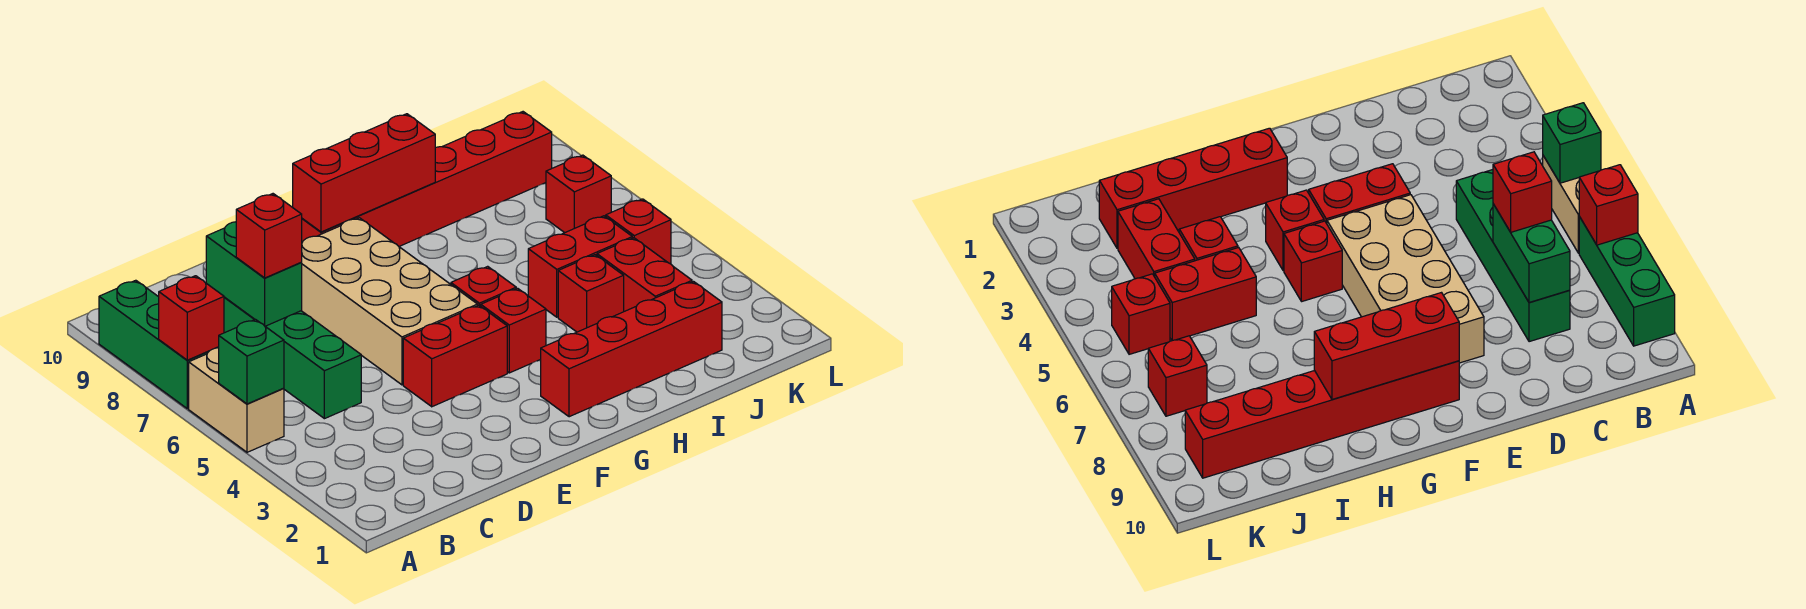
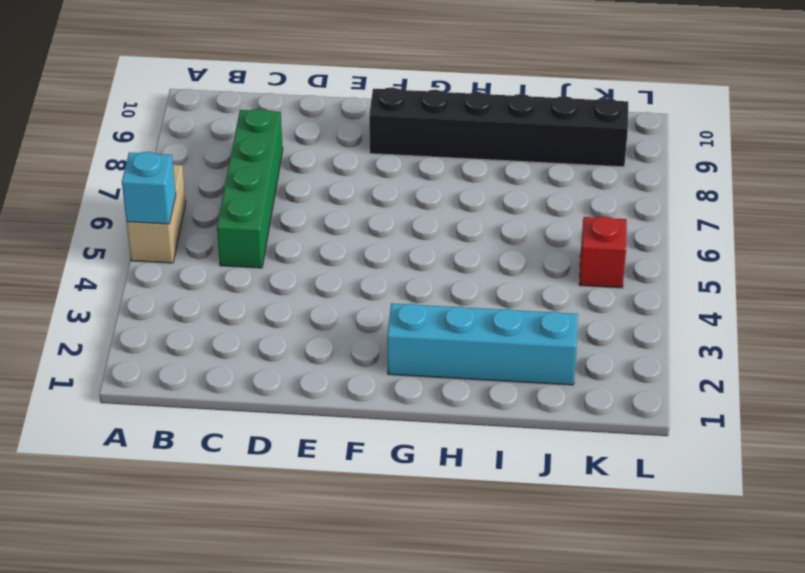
cyan brick A5 level 2 -> green brick A5 level 2
black brick F9:K9 level 1 -> red brick F9:K9 level 1
cyan brick G2:J2 level 1 -> red brick G2:J2 level 1
none -> green brick A7:A9 level 1
none -> red brick E4:F4 level 1
none -> tan brick E5:F8 level 1

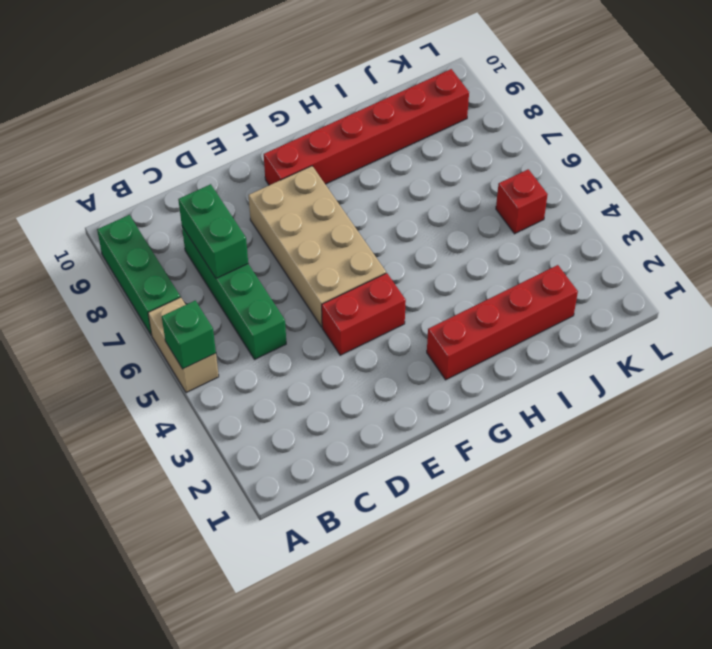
none -> red brick G4 level 1
none -> red brick G5 level 1
none -> red brick I4 level 1

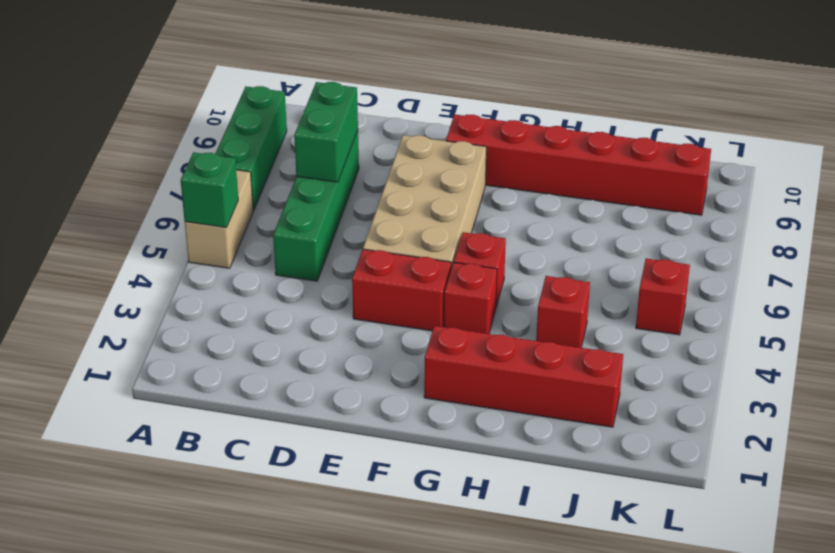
none -> red brick I5:J5 level 1
none -> red brick J3:J4 level 1
none -> red brick K7 level 1

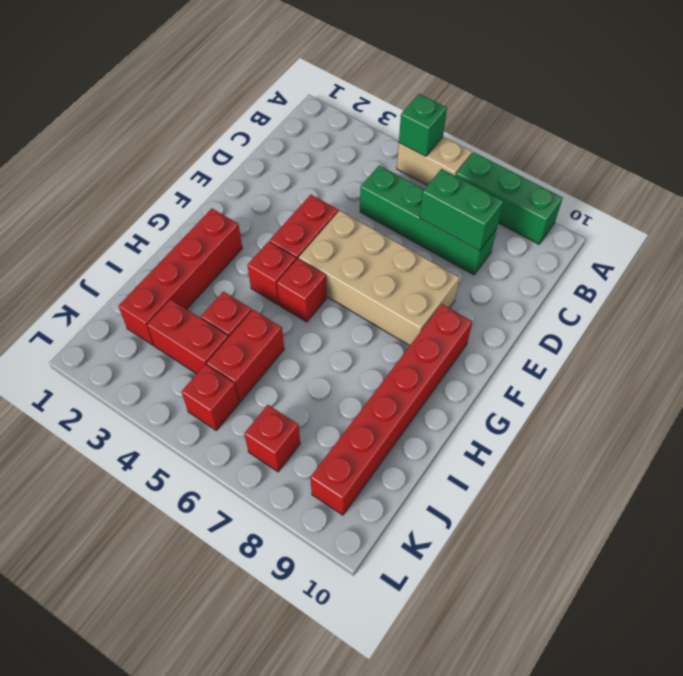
none -> red brick A7 level 2
none -> red brick F9:H9 level 2
none -> red brick C7 level 3

